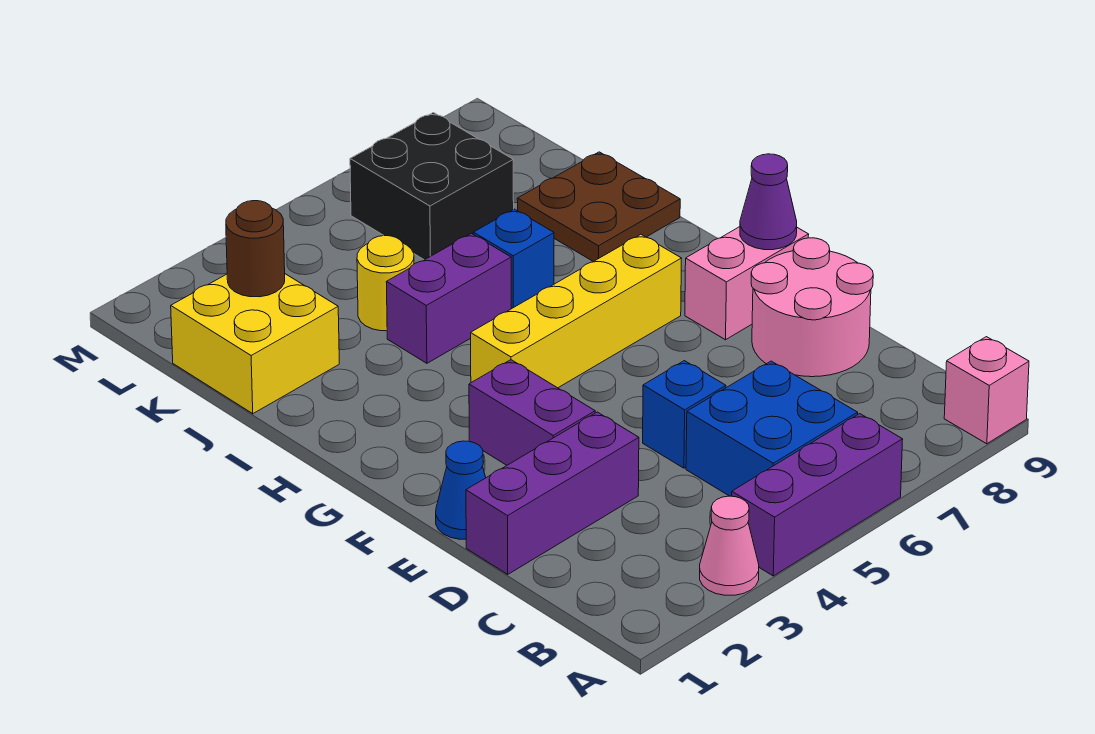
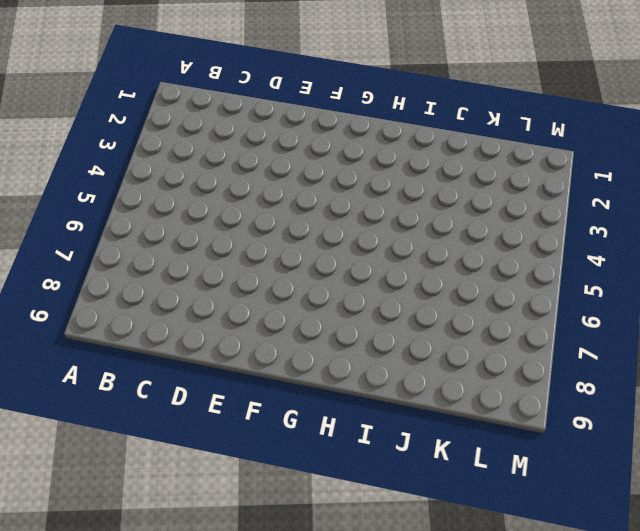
none -> pink cone A3 level 1
none -> purple brick A4:A6 level 1
none -> pink brick A9 level 1

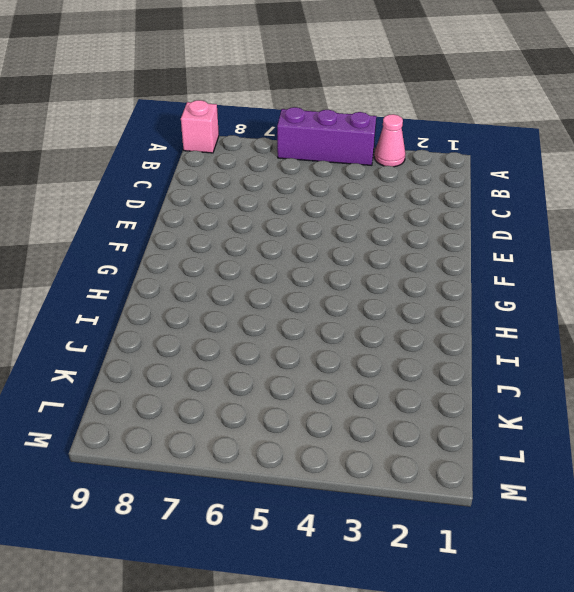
none -> blue brick B5:C6 level 1
none -> purple brick D1:D3 level 1
none -> blue brick D5 level 1

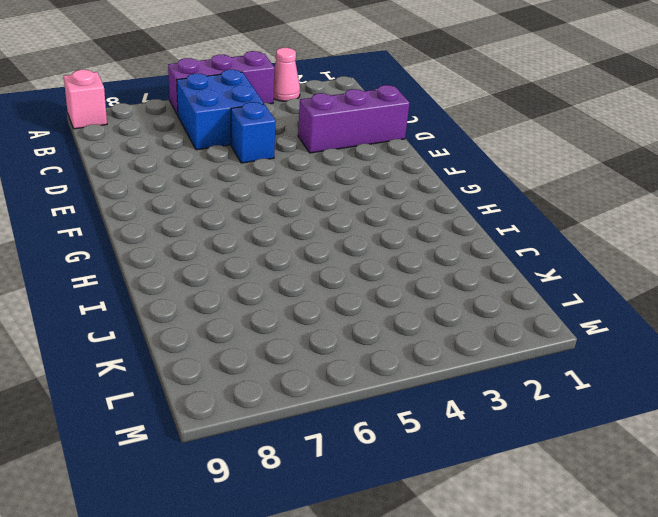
none -> pink round brick D8:E9 level 1
none -> blue cone E1 level 1
none -> purple brick E3:F3 level 1

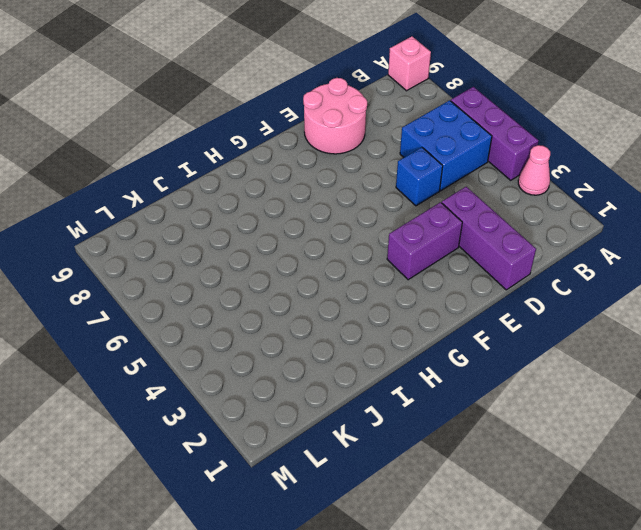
none -> blue cone E1 level 1
none -> pink brick F8:F9 level 1
none -> yellow brick G4:G7 level 1

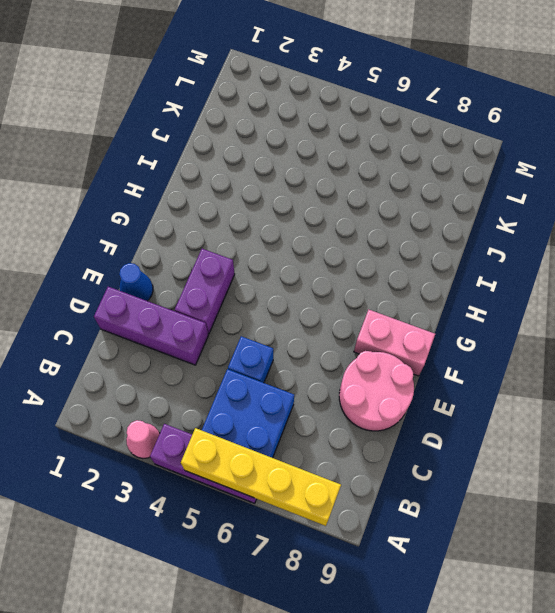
yellow brick A5:A8 level 2 -> yellow brick G4:G7 level 1
none -> pink brick A9 level 1
none -> purple brick I4:I5 level 1
none -> blue brick I6 level 1

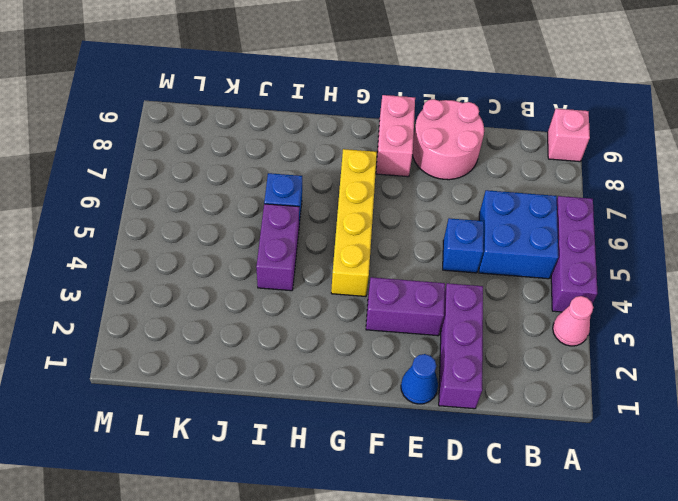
none -> brown plate I8:J9 level 1
none -> yellow brick J1:K2 level 1
none -> yellow round brick J4 level 1

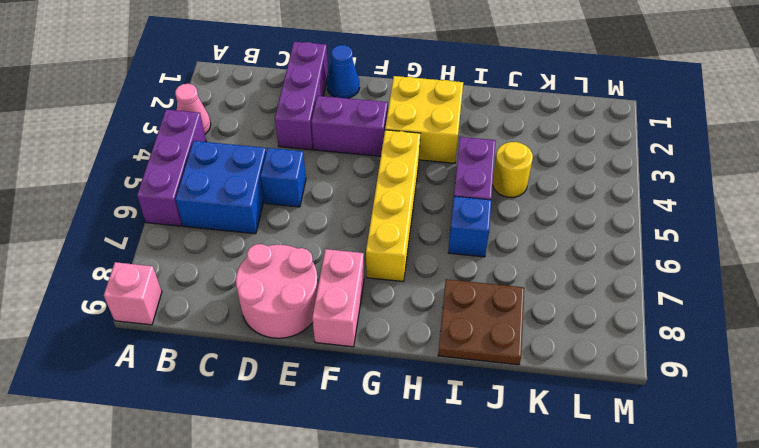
yellow brick G2:H3 level 1 -> yellow brick J1:K2 level 1
none -> black brick K6:L7 level 1
none -> purple cone F9 level 2
none -> brown round brick K2 level 2

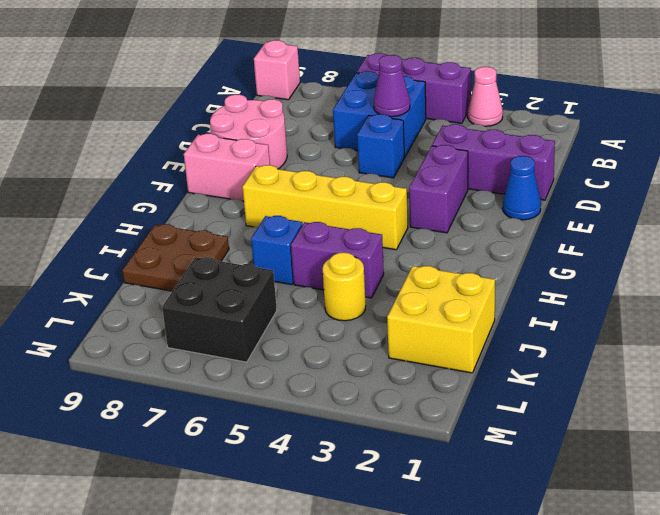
purple cone C5 level 2 -> purple cone F9 level 2
none -> brown round brick K2 level 2

